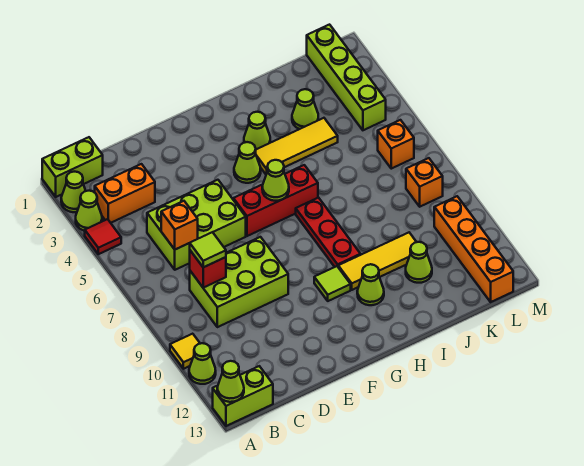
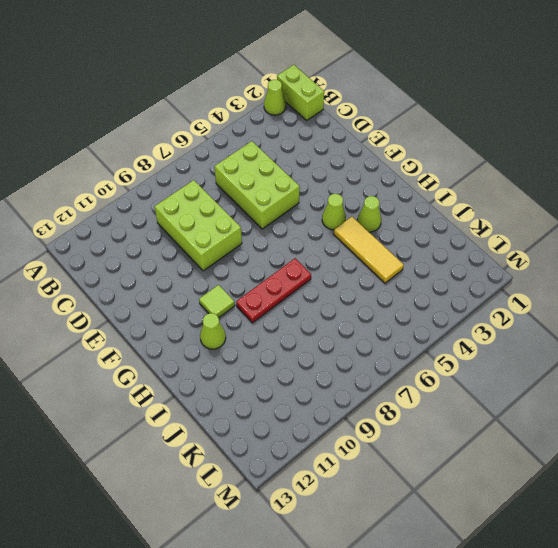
none -> lime cone A3 level 1
none -> red tile A4 level 1
none -> yellow tile A10 level 1

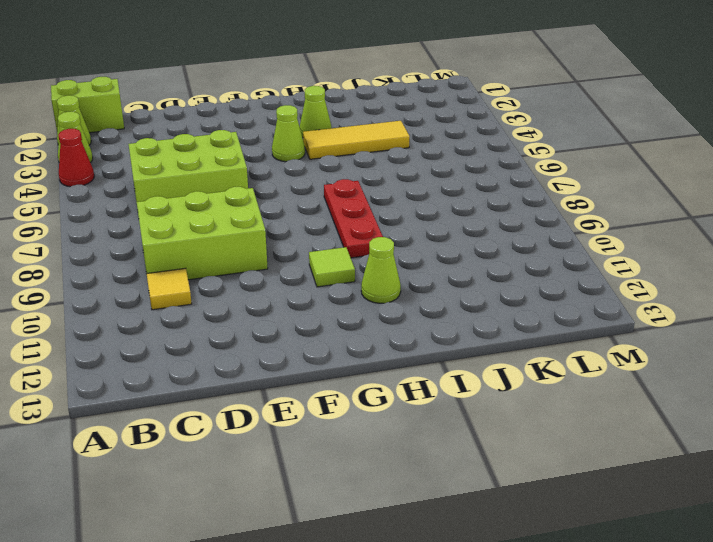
red cone A4 level 1 -> red tile A4 level 1
yellow tile C10 level 1 -> yellow tile A10 level 1
none -> lime cone A11 level 1
none -> lime brick A13:B13 level 1
none -> orange brick B3:C3 level 1

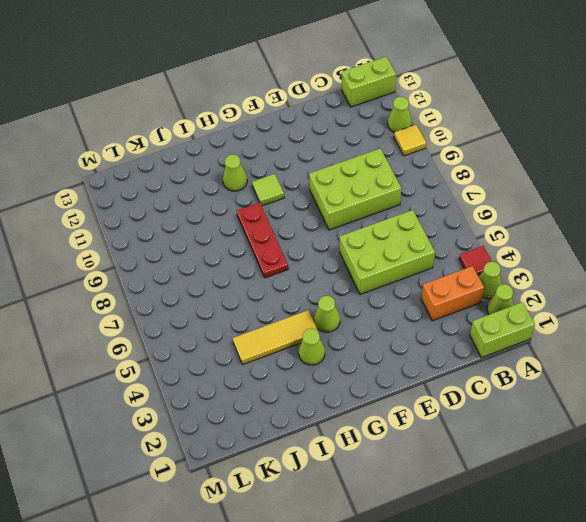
none -> red brick F6:H6 level 1
none -> yellow tile H10:J10 level 1
none -> lime cone J3 level 1

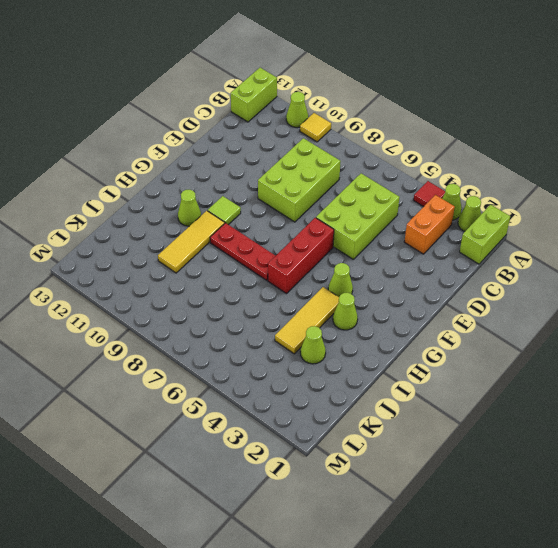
none -> lime cone J11 level 1
none -> lime brick L1:L4 level 1
none -> orange brick L6 level 1

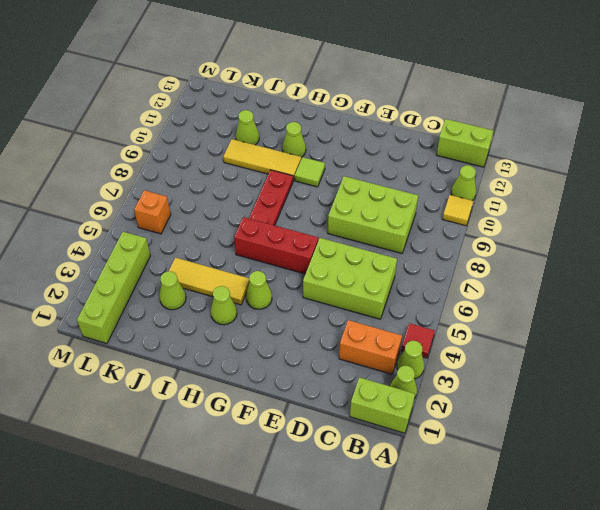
none -> orange brick L8 level 1
none -> orange brick L10:L13 level 1
none -> lime cone A13 level 2

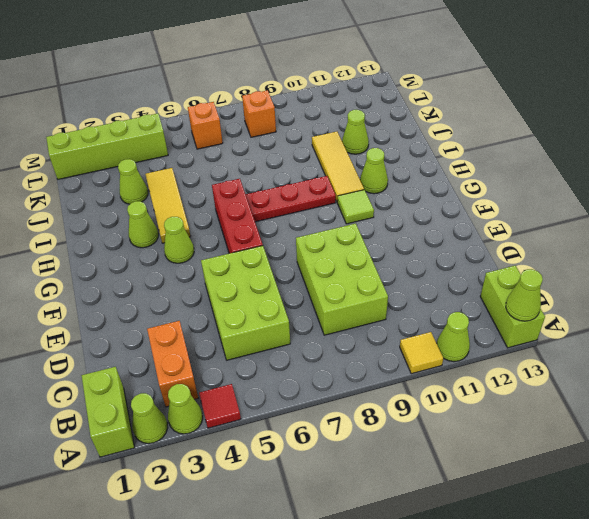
none -> orange brick L10:L13 level 1
none -> orange brick C6 level 2
none -> red brick C8 level 2

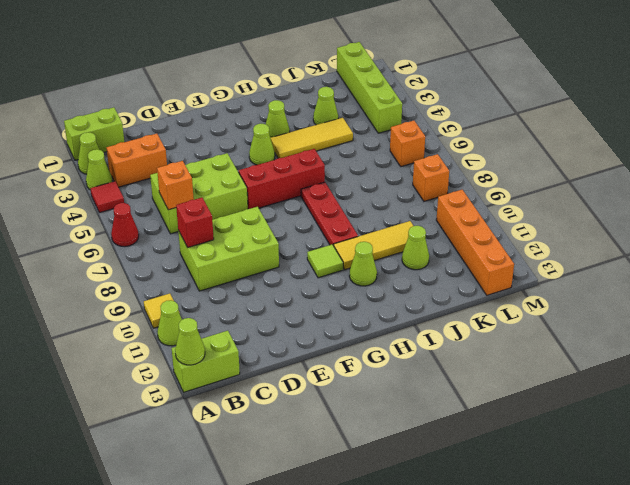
red cone A6 level 1 -> none
none -> lime cone G6 level 2
none -> lime tile C8 level 3

